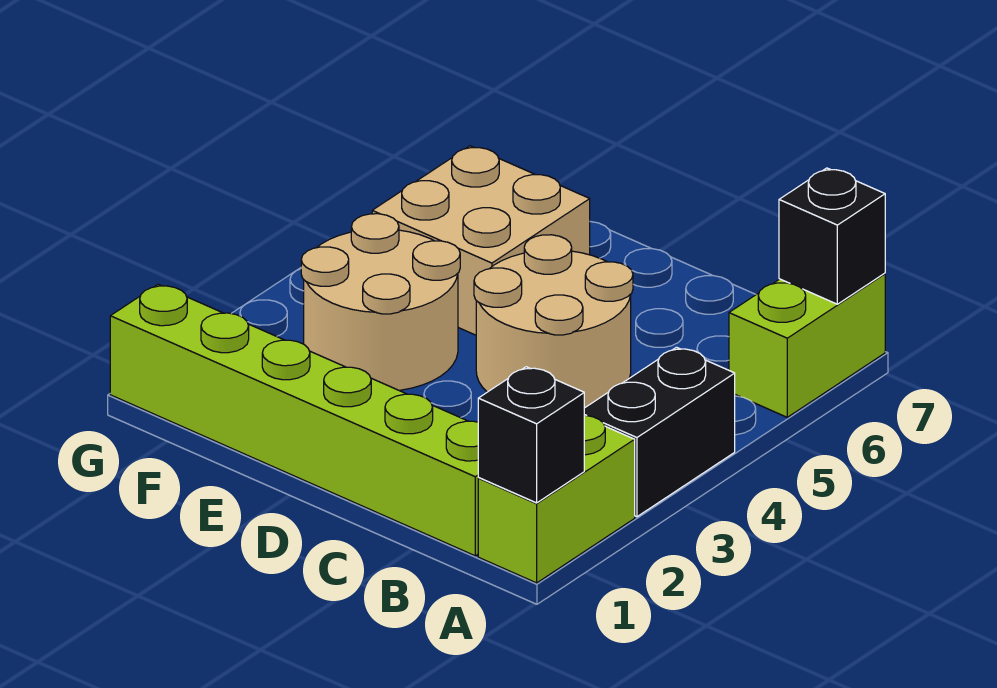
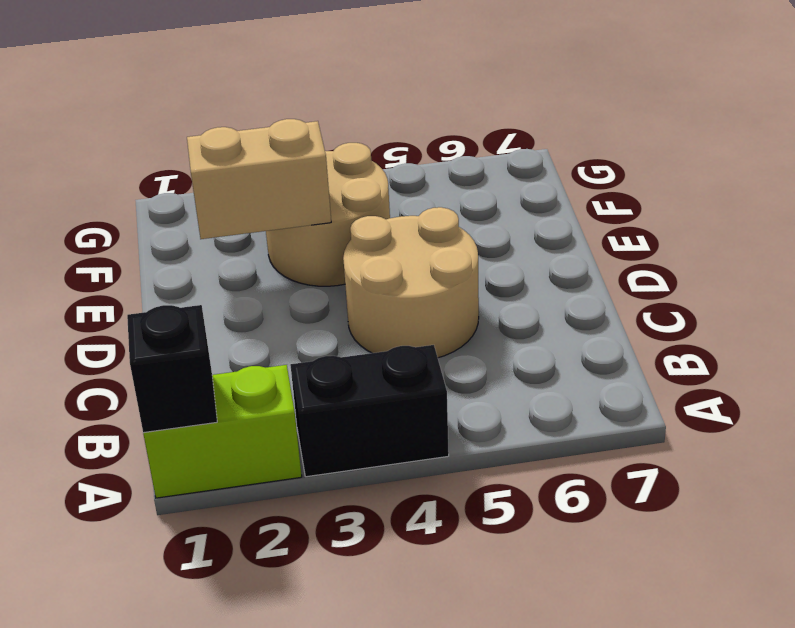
tan brick E2:E3 level 2 -> none
none -> lime brick A6:A7 level 1
none -> lime brick B1:G1 level 1

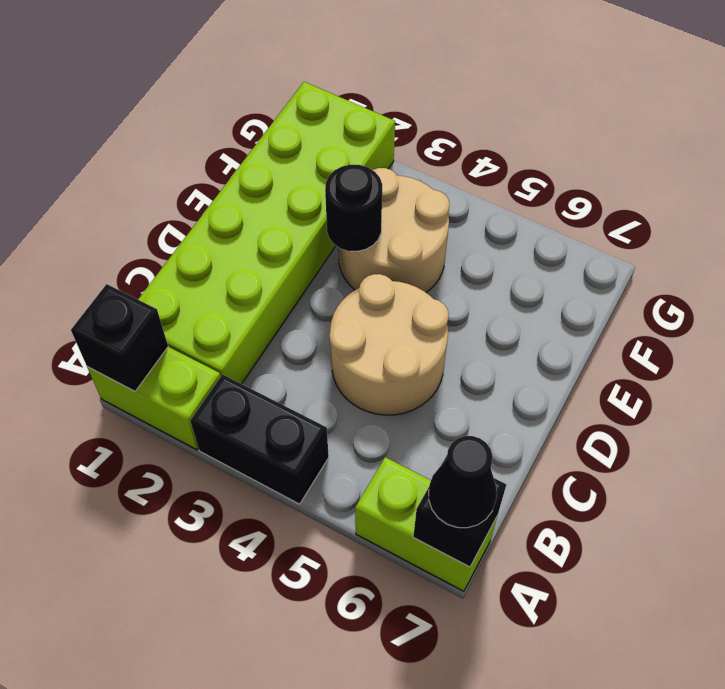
black cone A7 level 3 -> none
lime brick B1:G2 level 1 -> lime brick B1:G1 level 1
black round brick E3 level 2 -> none
none -> tan brick E5:F6 level 1

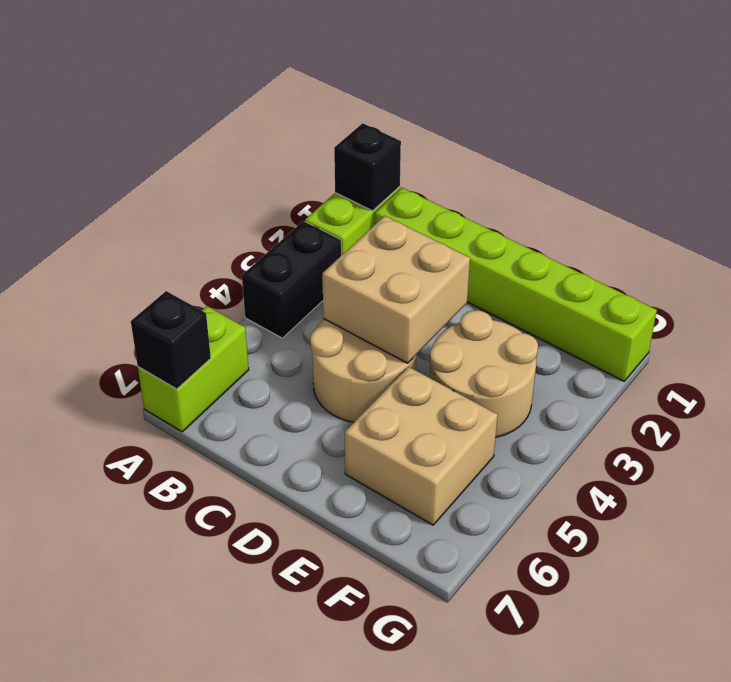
tan brick C3:D4 level 2 -> none

